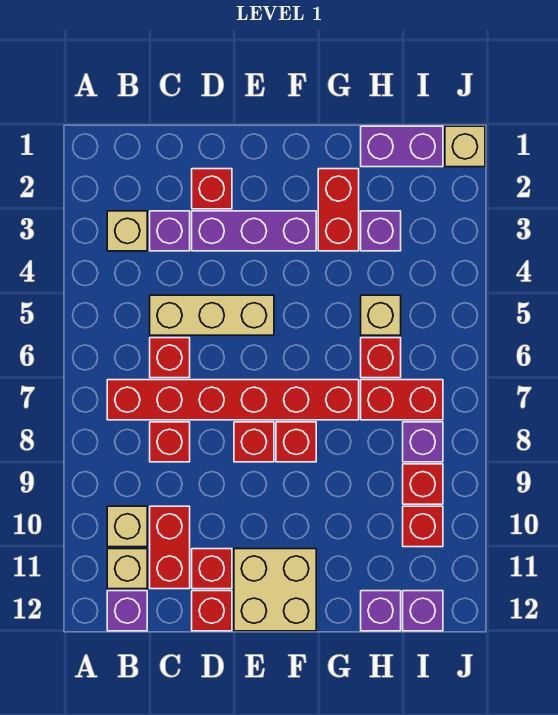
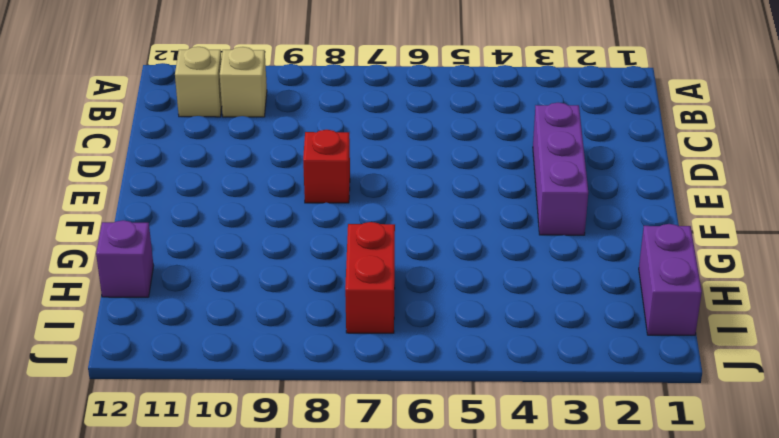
none -> tan brick B3 level 1
none -> red brick B7:G7 level 1
none -> purple brick B12 level 1

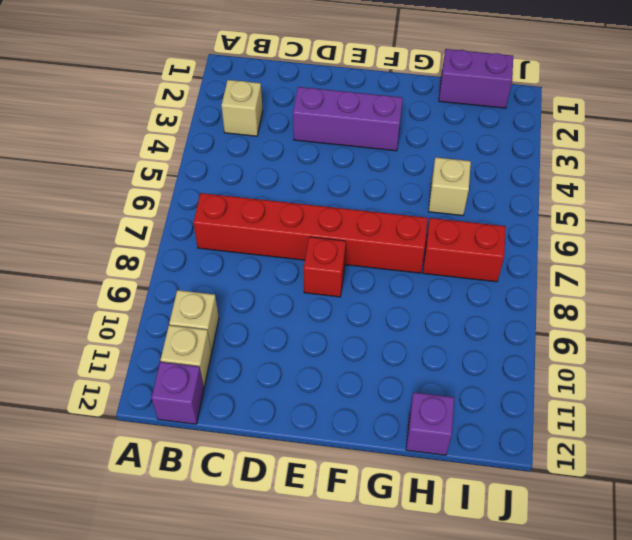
none -> purple brick C3 level 1
none -> tan brick C5:E5 level 1
none -> red brick C6 level 1

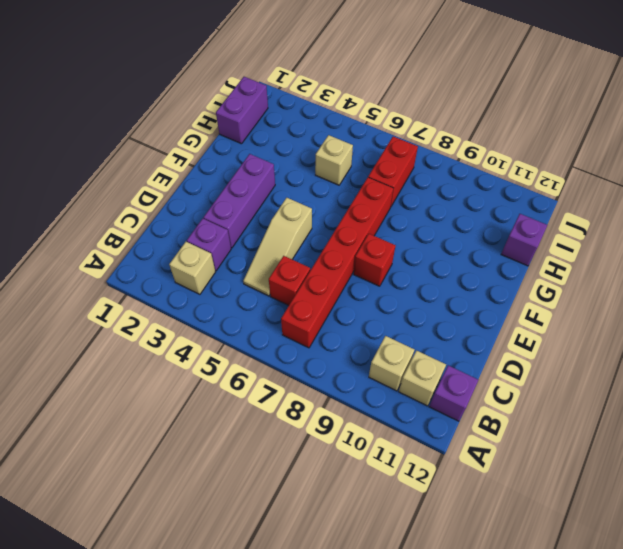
tan slope C5:E5 level 1 top E -> tan brick C5:E5 level 1
none -> red brick C8 level 1
none -> red brick C10:C11 level 1
none -> red brick D2 level 1

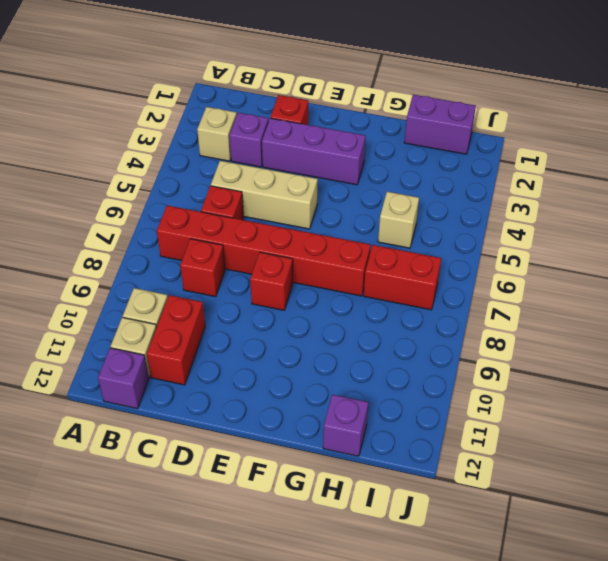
none -> red brick D11 level 1
none -> red brick D12 level 1
none -> tan brick E11:F12 level 1

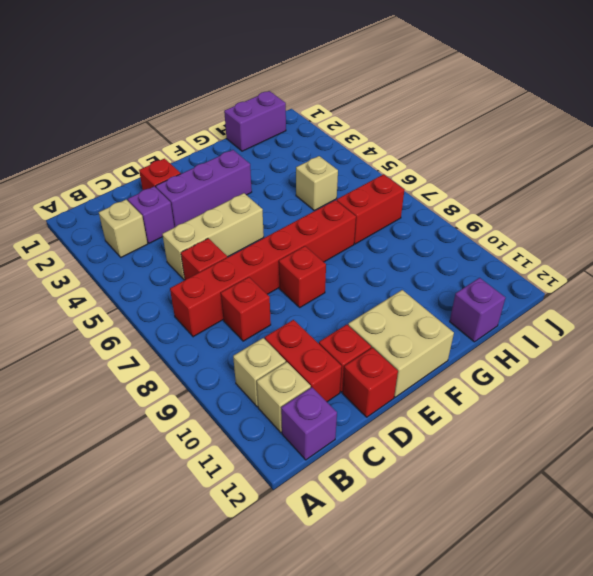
none -> red brick F8 level 1
none -> red brick G2:G3 level 1
none -> purple brick H3 level 1

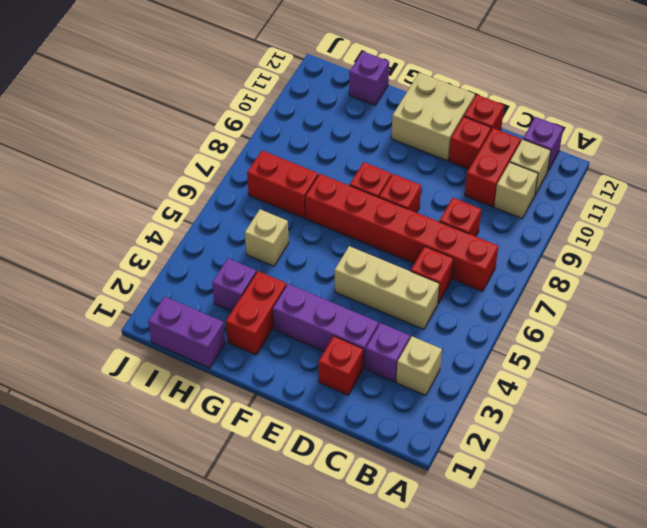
none -> red brick H6 level 1
none -> purple brick I8 level 1
none -> red brick I9 level 1

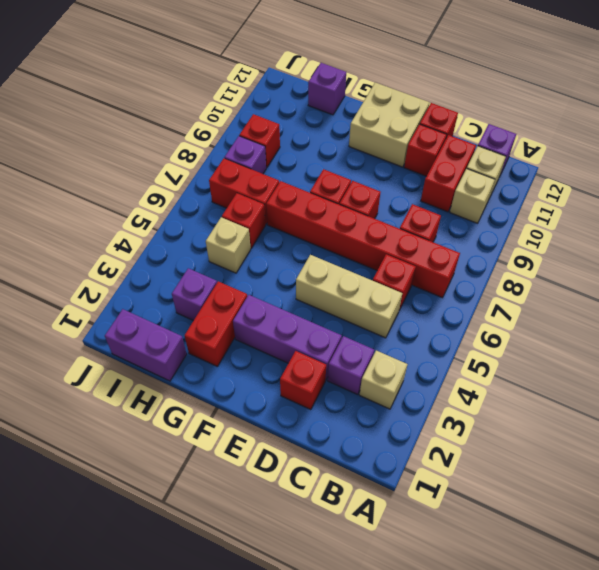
none -> red brick I10 level 1
none -> purple brick I12 level 1
none -> tan brick J1 level 1

